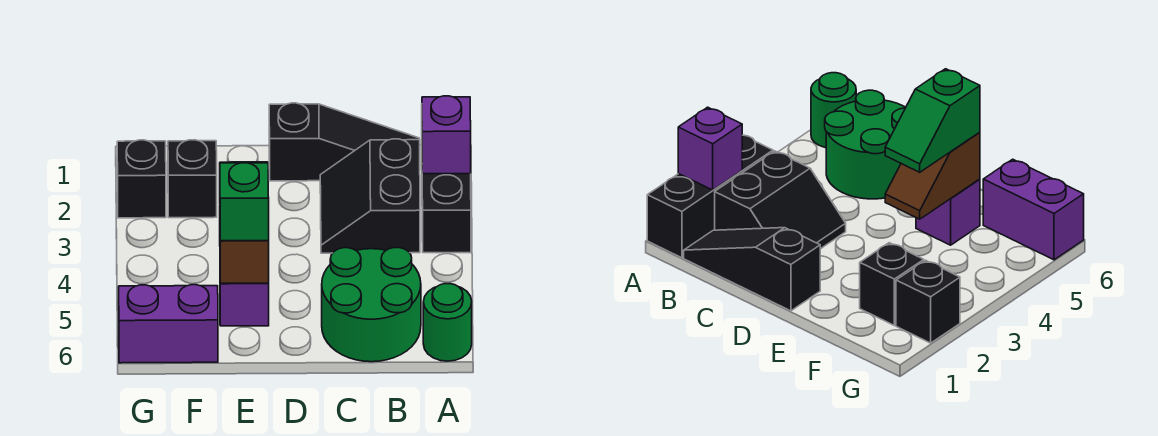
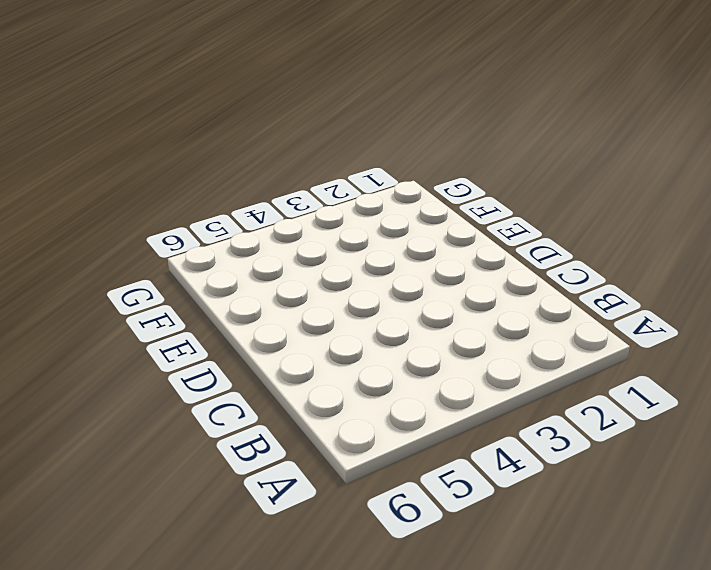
none -> black brick A1:A3 level 1
none -> green round brick A6 level 1
none -> black slope B1:D1 level 1 top D

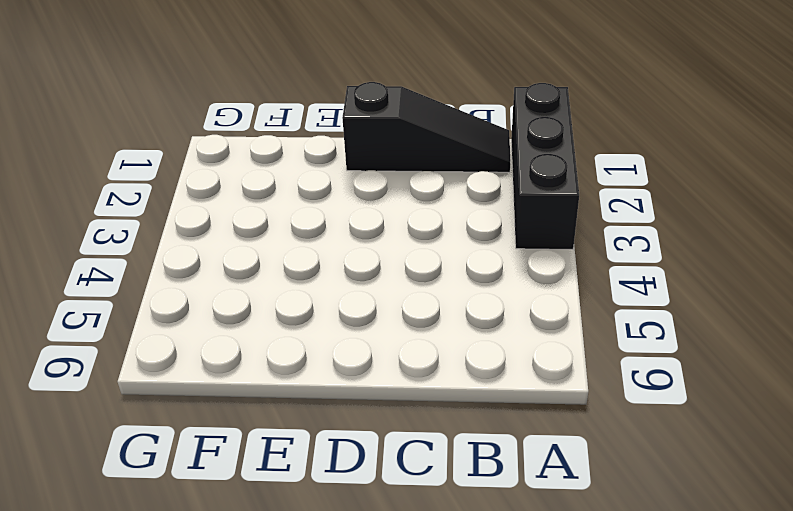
none -> green round brick A6 level 1
none -> black slope B2:C3 level 1 top B
none -> green round brick B5:C6 level 1

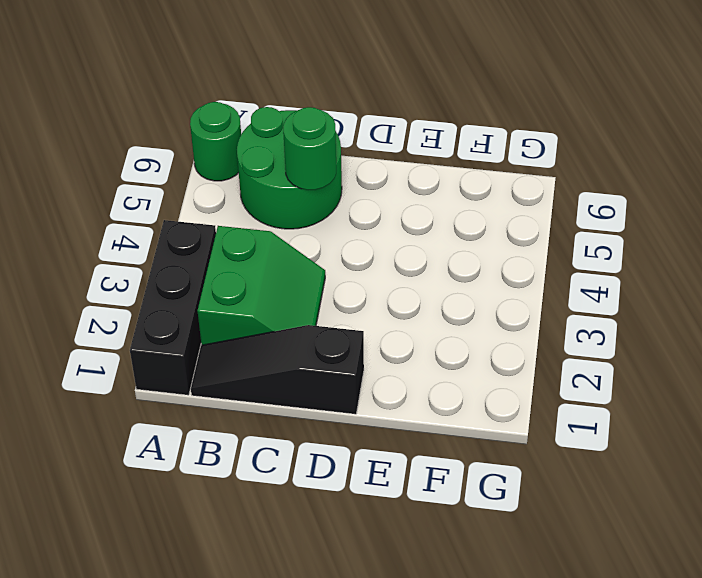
green slope B2:C3 level 1 top B -> black slope B2:C3 level 1 top B
green round brick C5 level 2 -> none
none -> purple brick E5 level 1
none -> black brick F2 level 1
none -> purple brick F6:G6 level 1

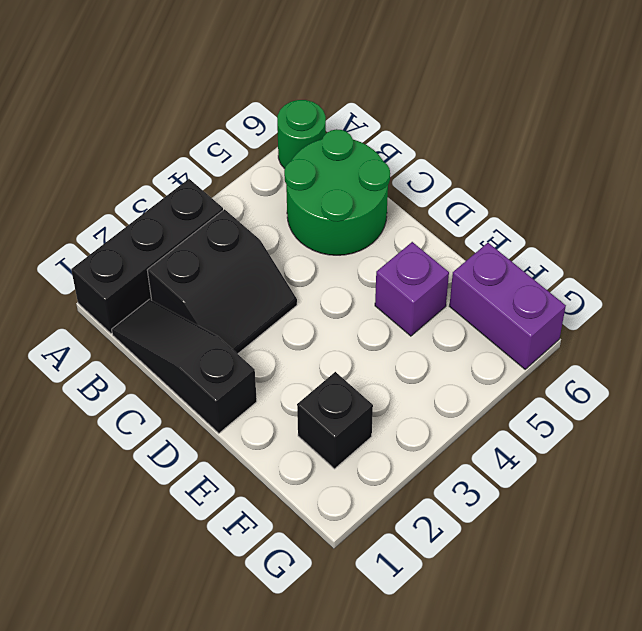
none -> black brick G2 level 1
none -> purple brick A2 level 2
none -> brown slope E4:E5 level 2 top 5

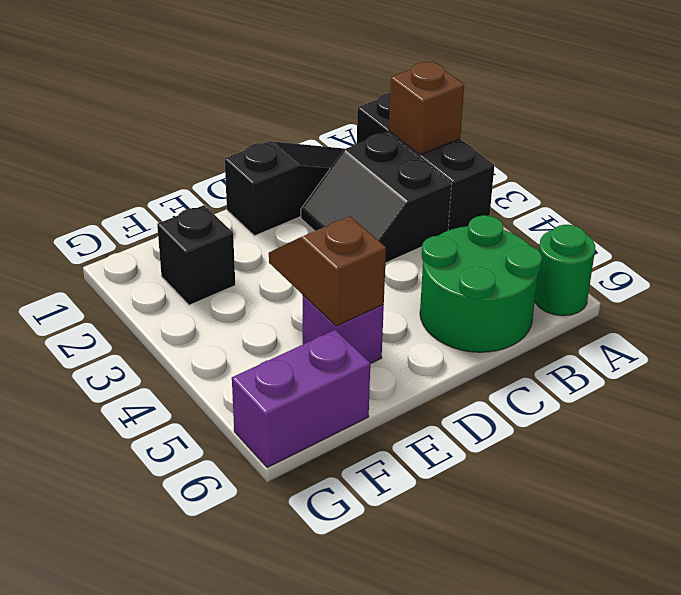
brown brick A2 level 2 -> purple brick A2 level 2
none -> black brick G2 level 1
none -> green slope E4:E5 level 3 top 5

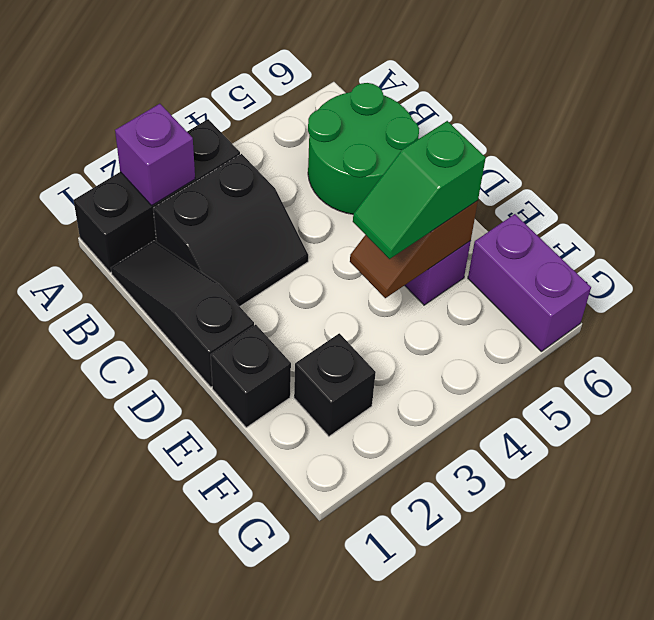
black brick E1 level 1 -> black brick G2 level 1
none -> green round brick A6 level 1

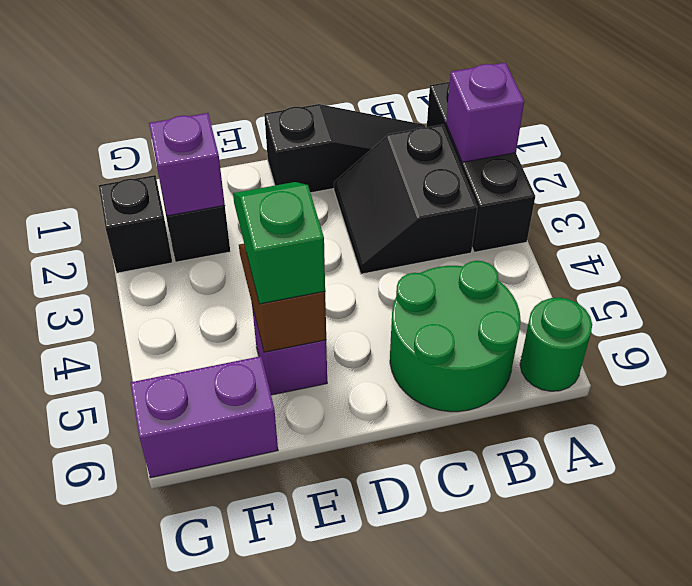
purple brick F2 level 2 -> none

